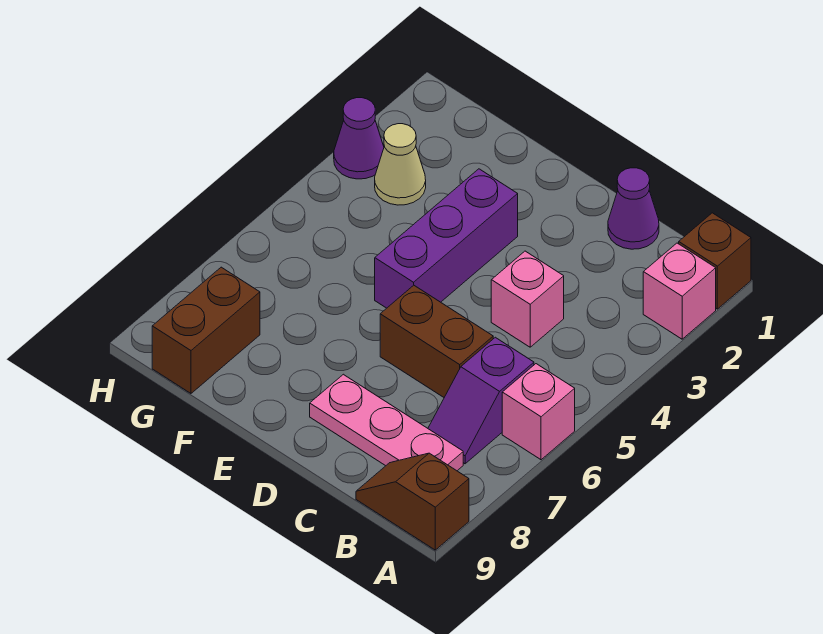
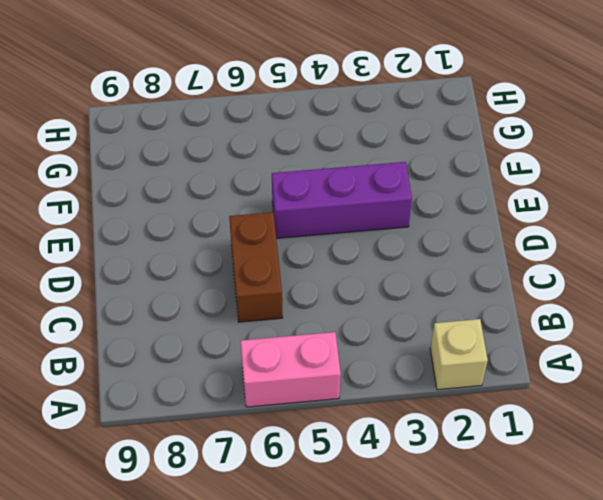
tan brick A2 level 1 -> pink brick A2 level 1
pink brick A5:A6 level 1 -> pink brick A6 level 1
none -> brown brick A1 level 1
none -> brown slope A9:B9 level 1 top A
none -> purple slope B6:B7 level 1 top 6

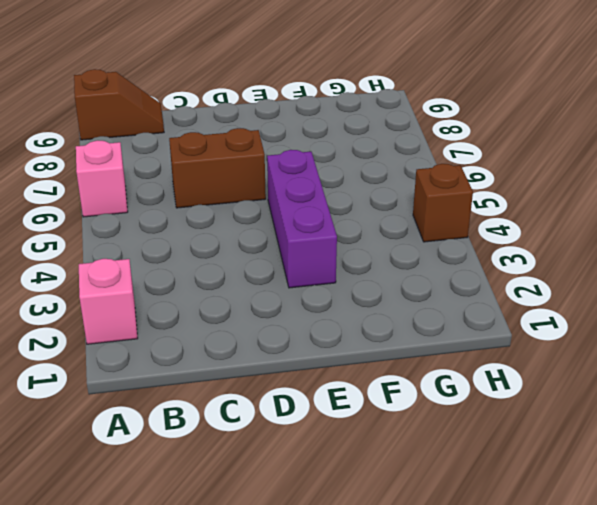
brown brick H4 level 1 -> brown brick A1 level 1
none -> purple slope B6:B7 level 1 top 6
none -> pink plate B8:D8 level 1
none -> purple cone C1 level 1

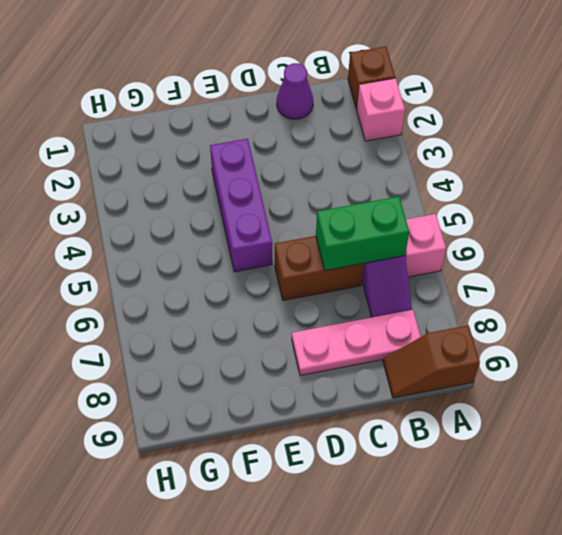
green brick B6:C6 level 2 -> none
none -> pink brick C4 level 1
none -> tan cone G3 level 1
none -> brown brick G8:G9 level 1

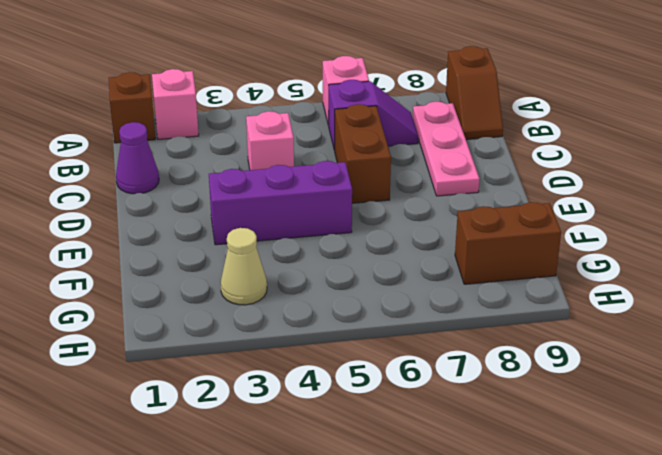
none -> purple cone H3 level 1

